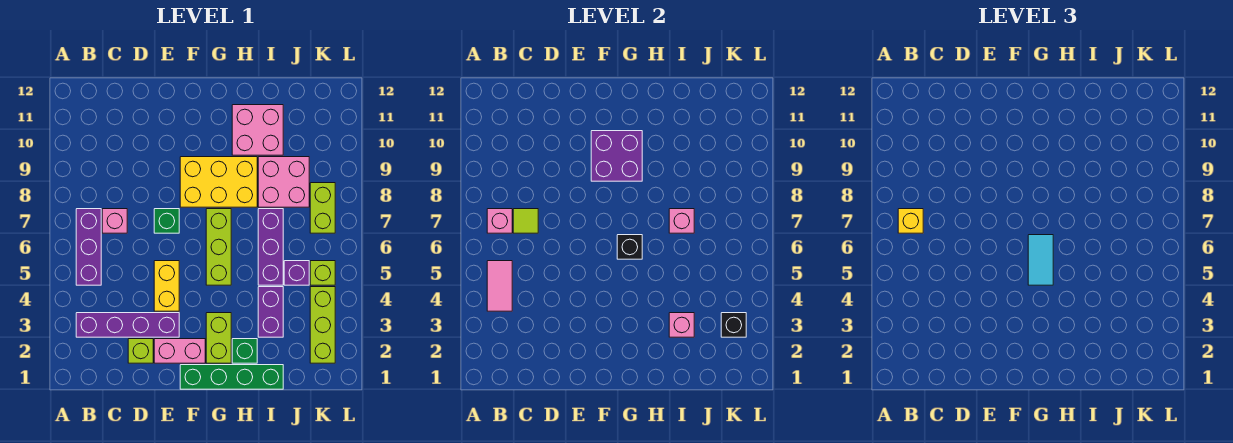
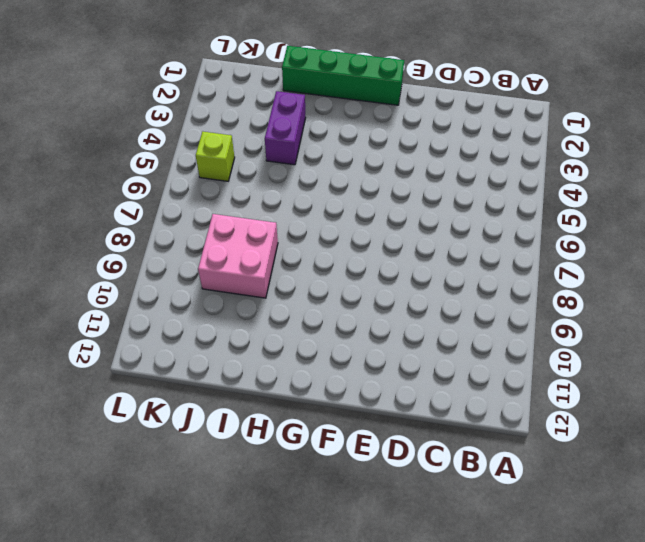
none -> purple brick B3:E3 level 1
none -> purple brick B5:B7 level 1
none -> pink brick C7 level 1
none -> lime brick D2 level 1

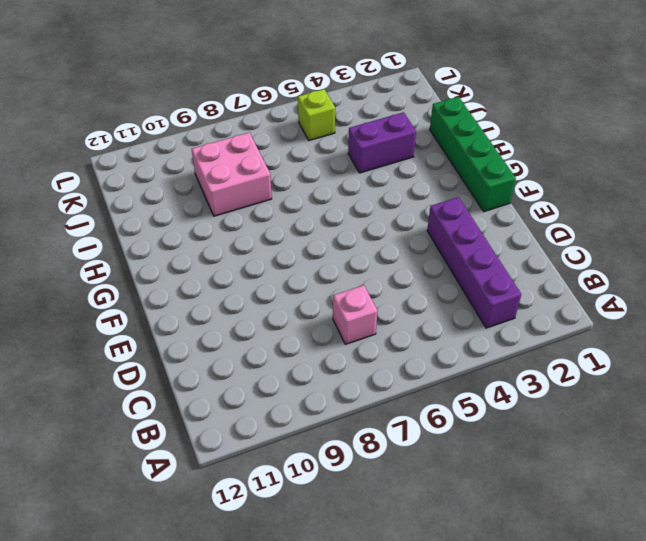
none -> purple brick B5:B7 level 1
none -> lime brick D2 level 1
none -> pink brick E2:F2 level 1
none -> yellow brick E4:E5 level 1

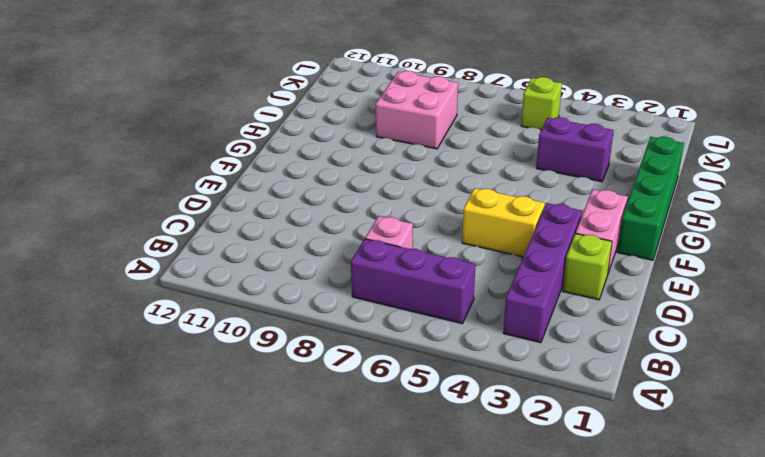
none -> green brick E7 level 1
none -> yellow brick F8:H9 level 1
none -> lime brick G2:G3 level 1
none -> lime brick G5:G7 level 1

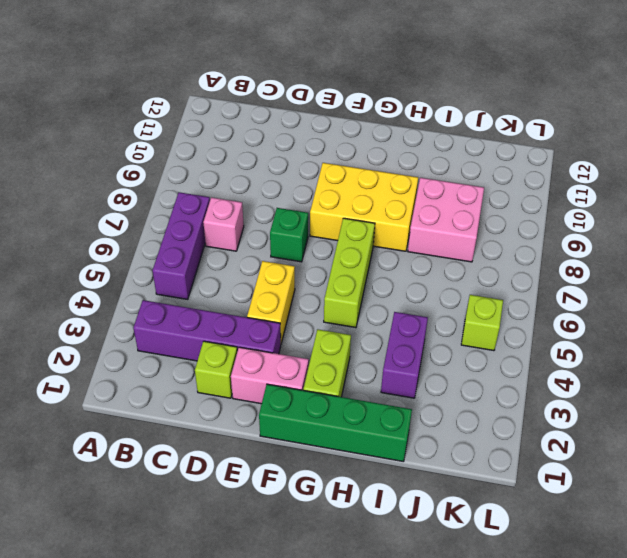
none -> green brick H2 level 1
none -> pink brick H10:I11 level 1
none -> purple brick I5:I7 level 1
none -> purple brick J5 level 1

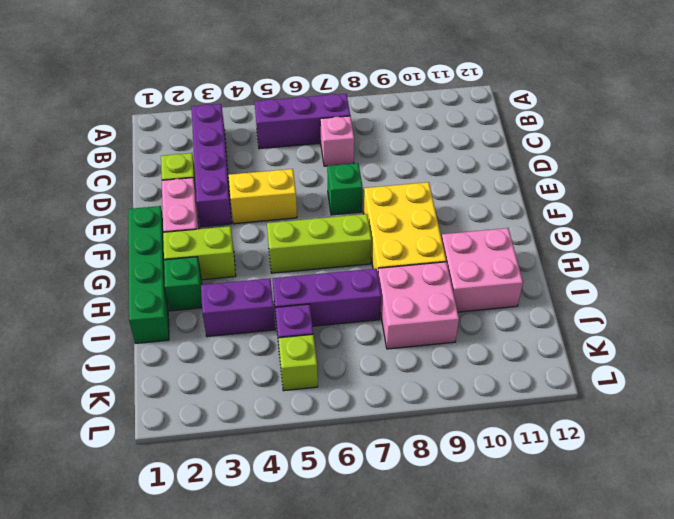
none -> lime brick K2:K4 level 1
none -> lime brick K7:K8 level 1
none -> pink tile B4:B5 level 2
none -> pink brick B7 level 2

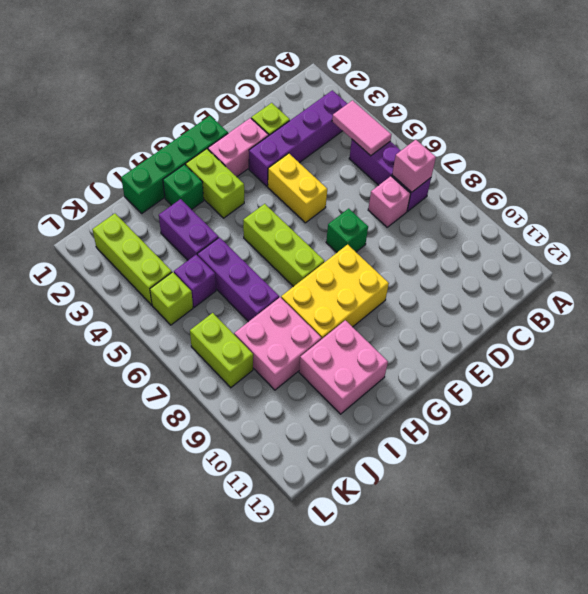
none -> lime tile C7 level 2
none -> purple brick F9:G10 level 2
none -> black brick G6 level 2
none -> pink brick I3 level 2

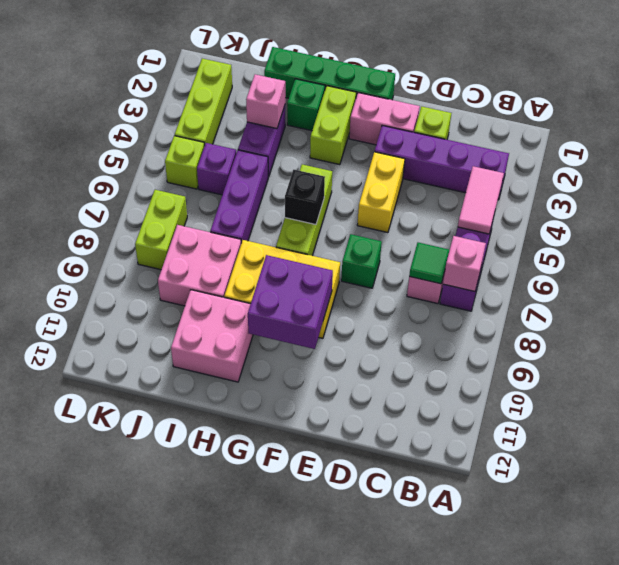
green tile C7 level 2 -> lime tile C7 level 2
none -> pink brick I7 level 2
none -> black brick K3 level 2
none -> yellow brick B7 level 3
none -> cyan tile G5:G6 level 3

